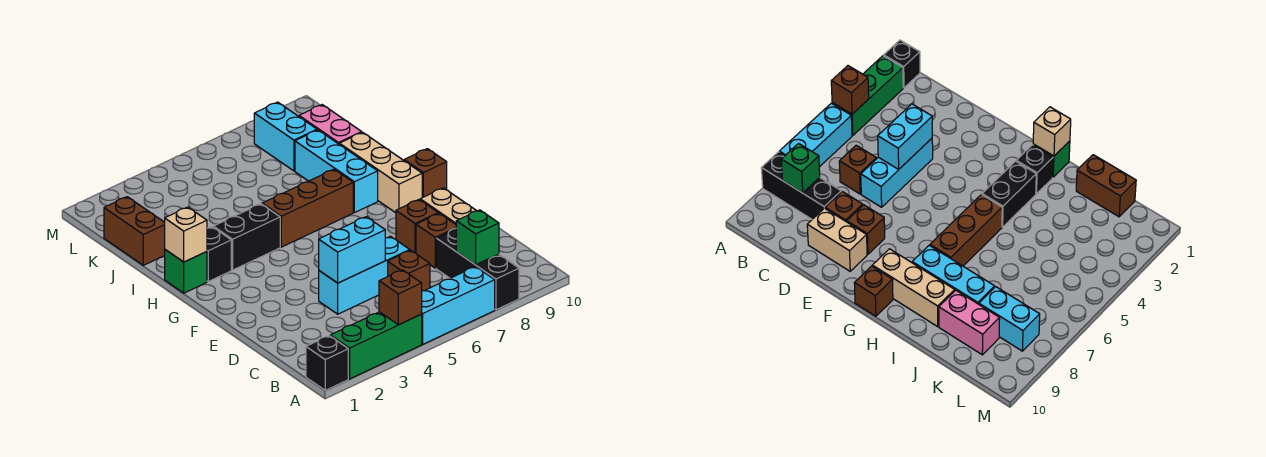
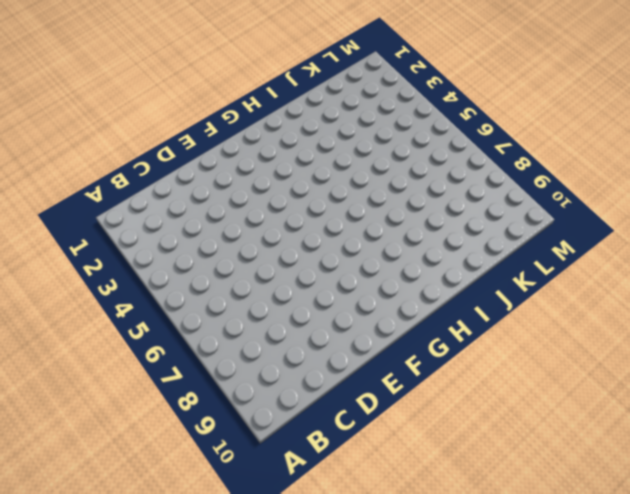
none -> black brick A1 level 1
none -> green brick A2:A4 level 1
none -> cyan brick A5:A7 level 1

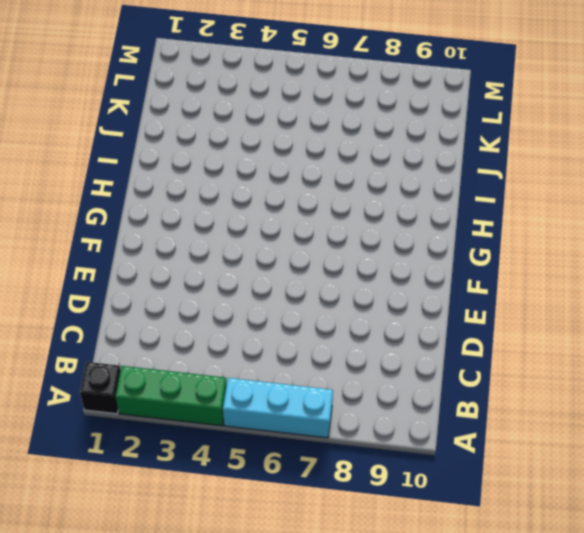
none -> black brick A8:C8 level 1
none -> brown brick C6 level 1
none -> cyan brick D4:D6 level 1

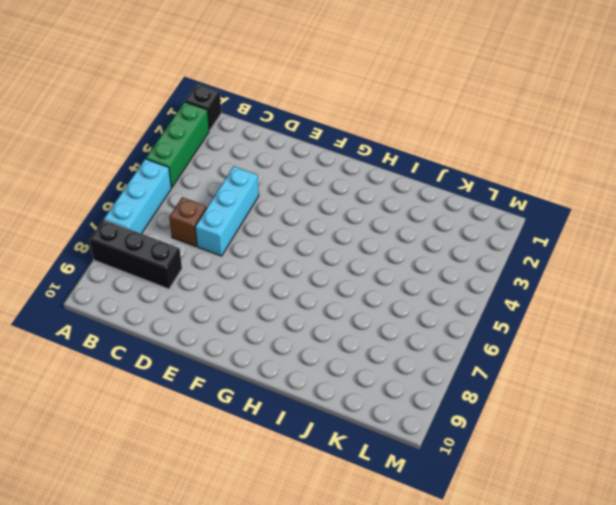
none -> brown brick D8 level 1
none -> tan brick D9:E9 level 1
none -> brown brick E8 level 1

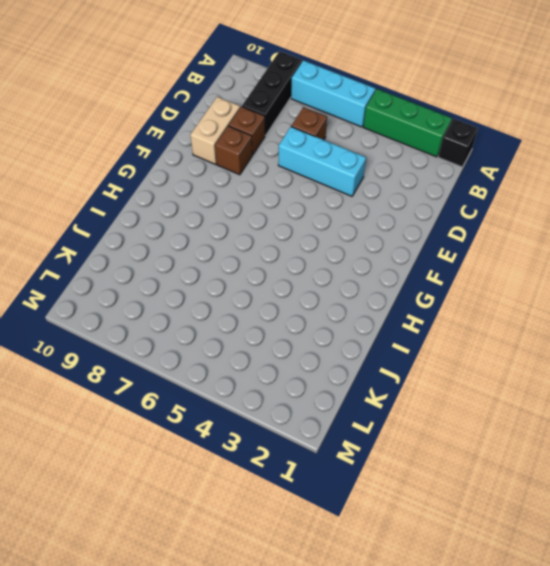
none -> tan brick G9:I9 level 1
none -> brown brick G10 level 1
none -> green brick H1 level 1

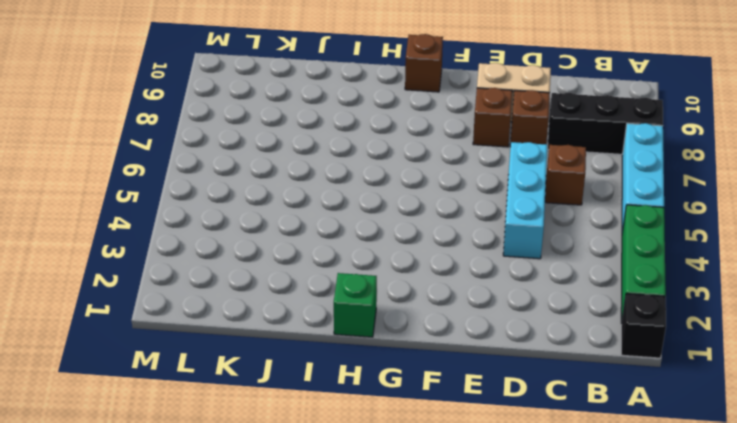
none -> tan brick G9:I9 level 1
none -> black brick H2 level 1
none -> black brick H3:H4 level 1

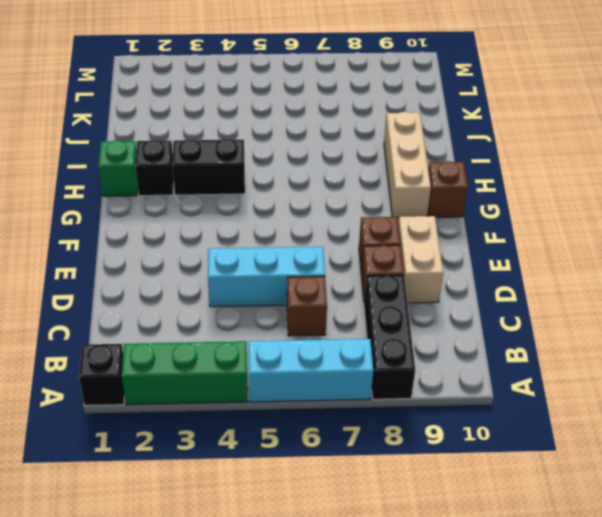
none -> brown brick H5:H7 level 1
none -> cyan brick H8:J8 level 1
none -> brown brick J1:K1 level 1

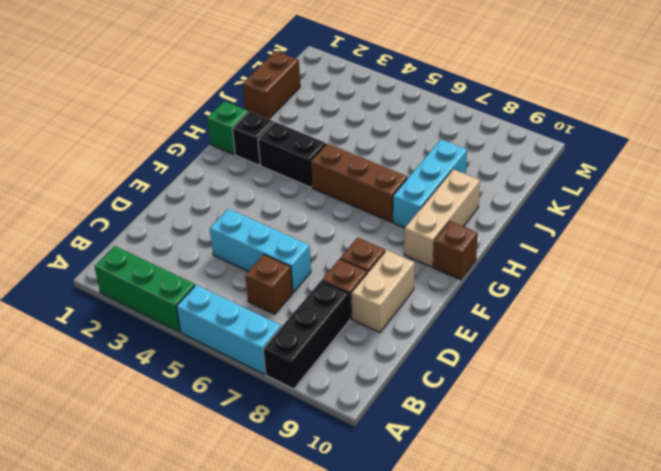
none -> black brick A1 level 1
none -> pink brick J9:K9 level 1
none -> cyan brick K8:L8 level 1

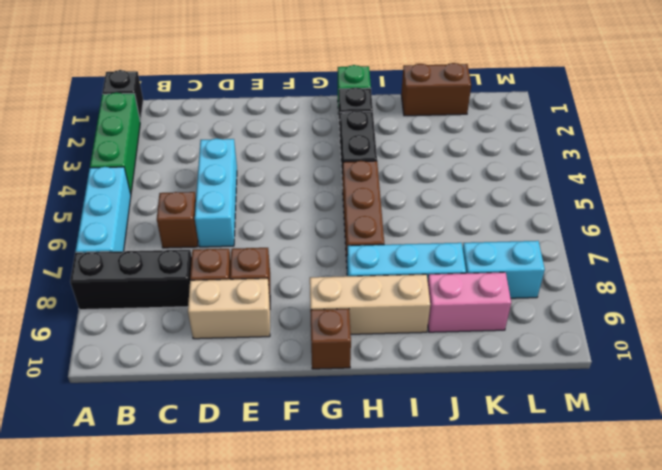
none -> brown brick A4 level 2
none -> green brick B8 level 2
none -> cyan brick D4:D5 level 2

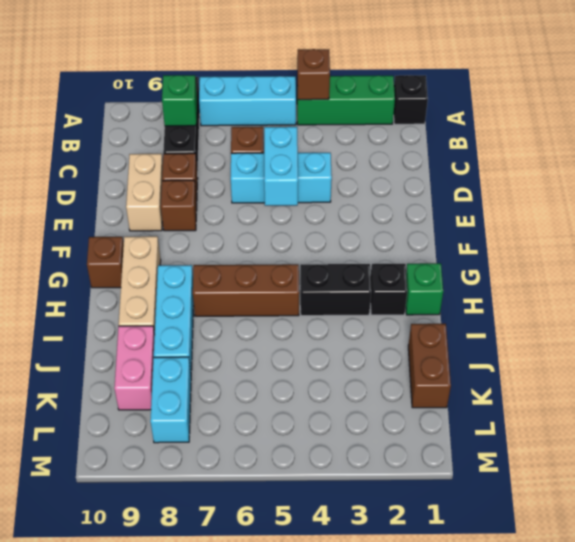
cyan brick D5:E5 level 2 -> cyan brick D4:D5 level 2
none -> tan brick H1 level 2

